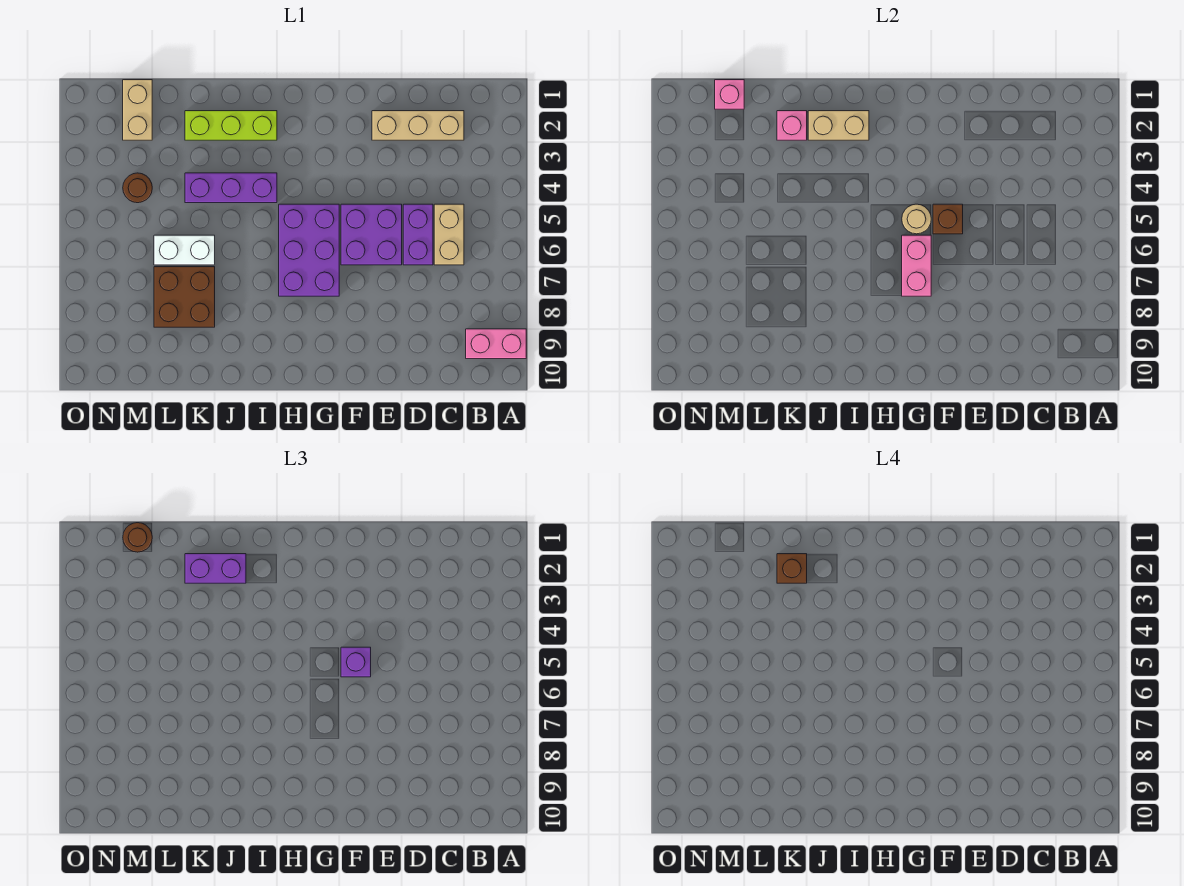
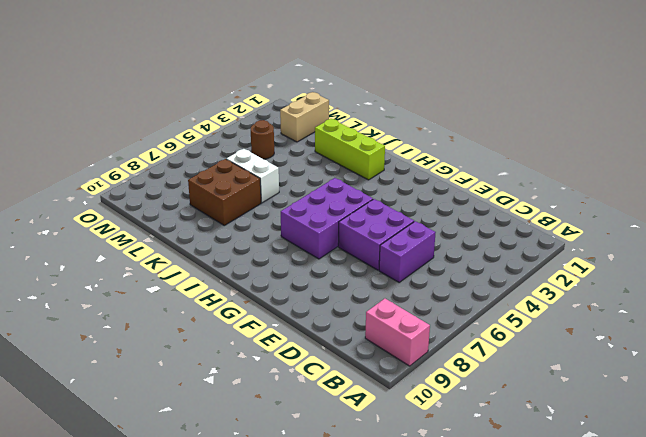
none -> tan brick C2:E2 level 1
none -> tan brick C5:C6 level 1
none -> purple brick I4:K4 level 1

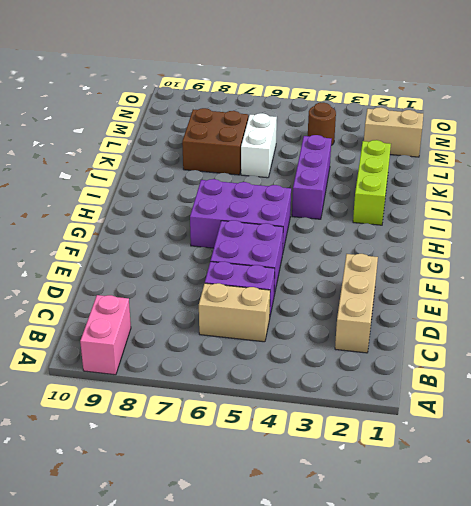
none -> brown brick F5 level 2
none -> tan round brick G5 level 2
none -> pink brick G6:G7 level 2

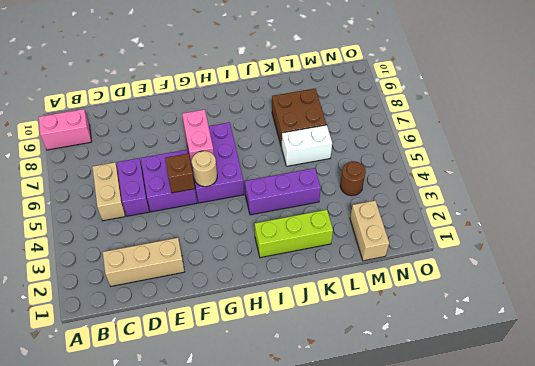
none -> tan brick I2:J2 level 2
none -> pink brick K2 level 2
none -> pink brick M1 level 2

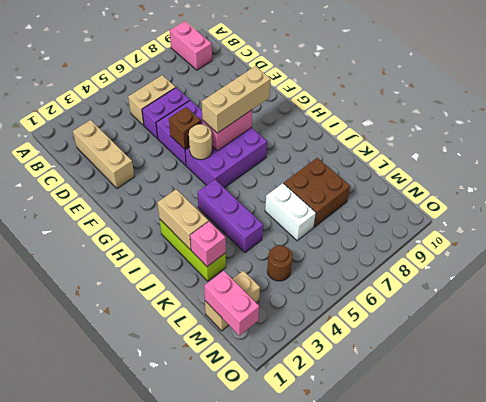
tan brick G6:G8 level 3 -> none
pink brick M1:N1 level 2 -> pink brick M1 level 2
none -> purple brick F5 level 3
none -> purple brick J2:K2 level 3
none -> brown round brick M1 level 3

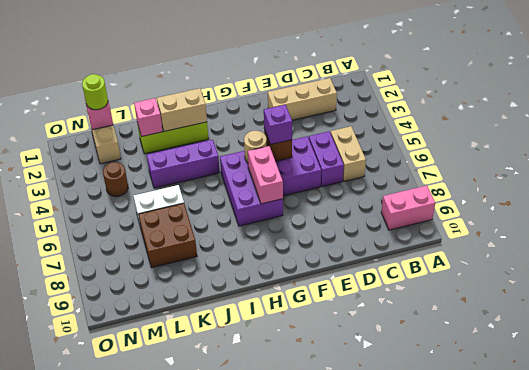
lime round brick M1 level 3 -> brown round brick M1 level 3
none -> purple brick J2:K2 level 3
none -> brown brick K2 level 4

